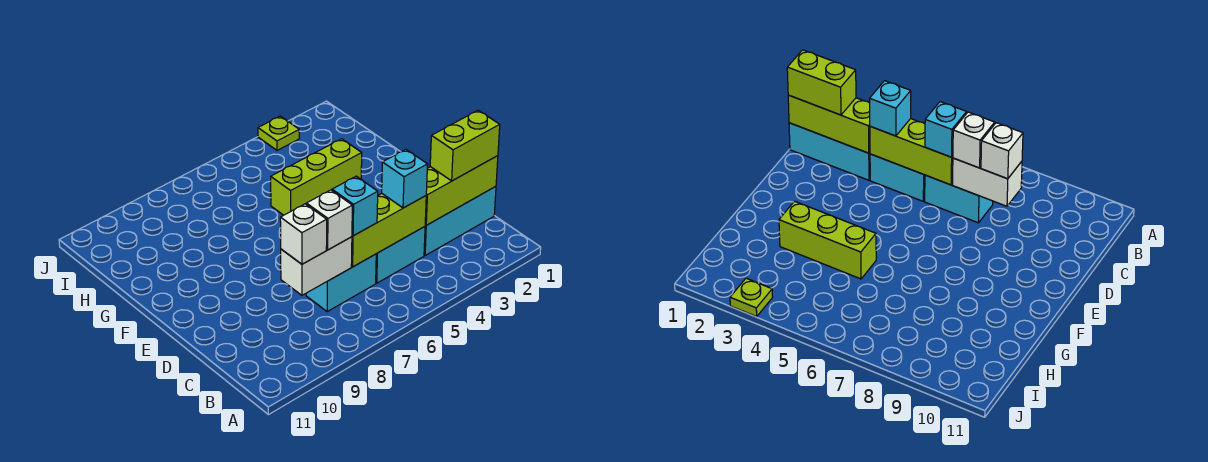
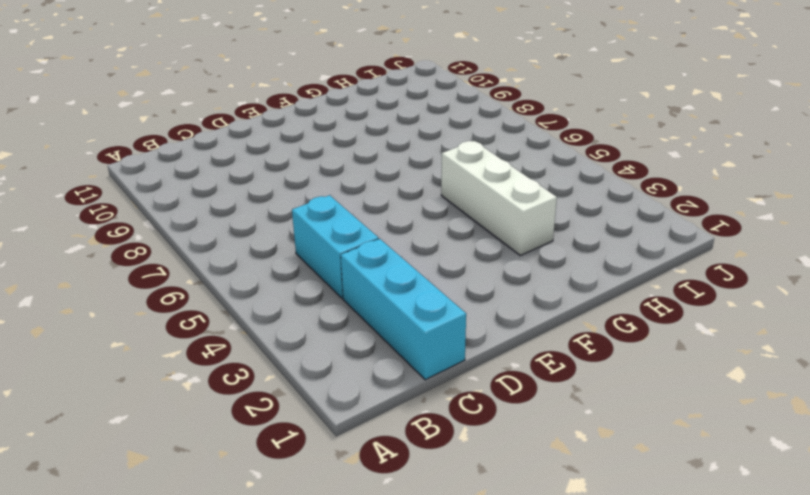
white brick G3:G5 level 1 -> lime brick G3:G5 level 1
none -> cyan brick C6:C7 level 1
none -> lime plate J3 level 1
none -> lime brick C1:C3 level 2

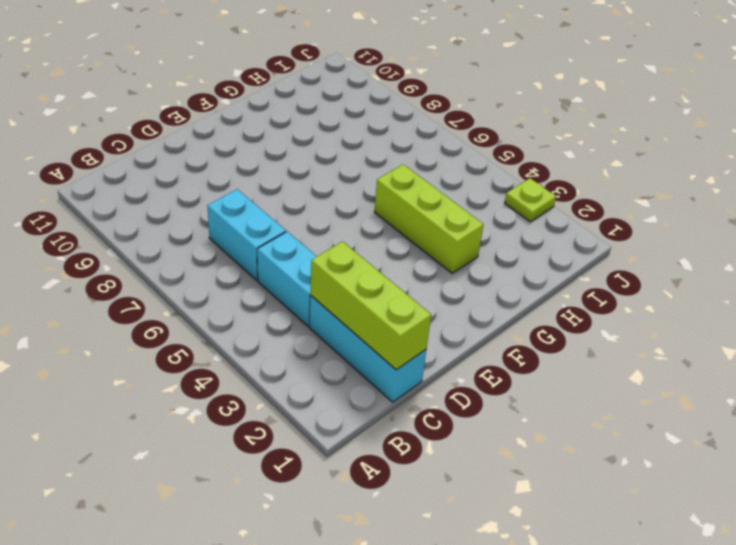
none -> lime brick C4:C6 level 2
none -> white brick C7:C8 level 2
none -> lime brick C1:C2 level 3

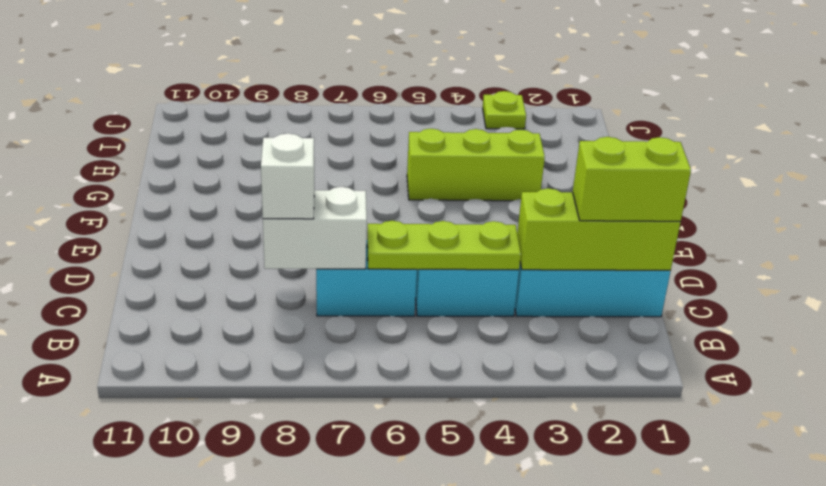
lime plate C4:C6 level 2 -> lime brick C4:C6 level 2
none -> cyan brick C4 level 3
none -> cyan brick C6 level 3
none -> white brick C7 level 3

